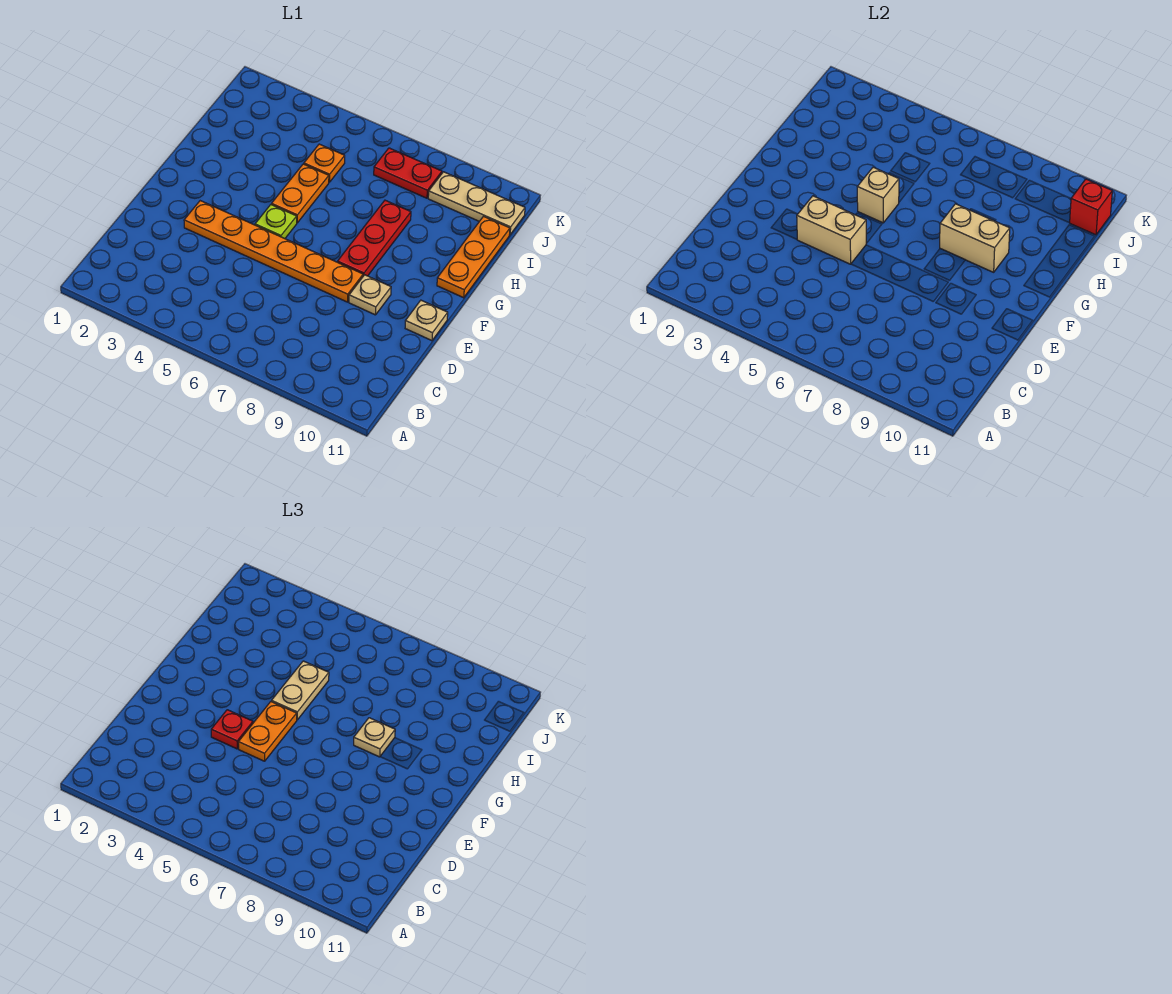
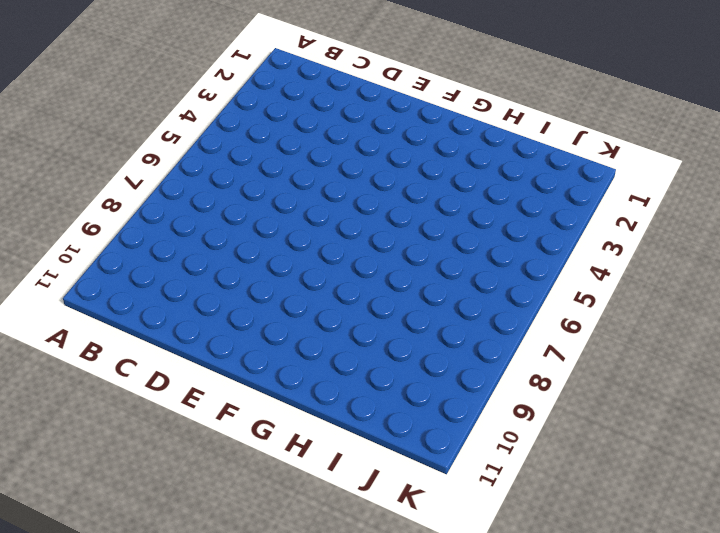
none -> orange plate E3:E8 level 1
none -> tan plate E9 level 1
none -> tan plate E11 level 1

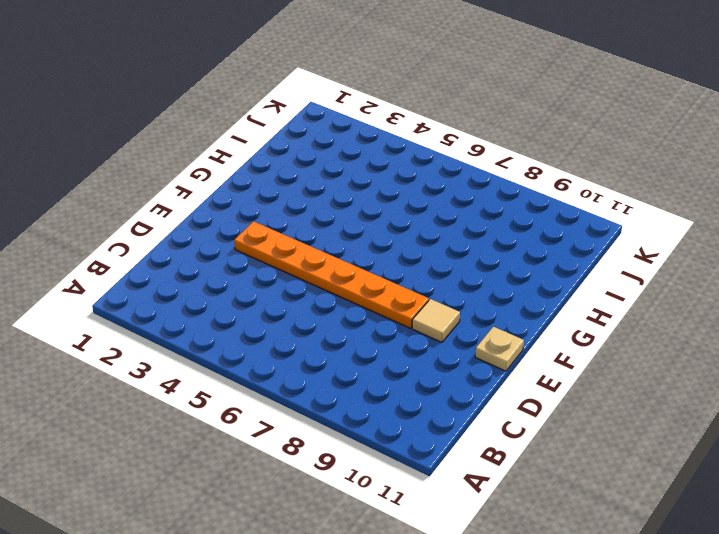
tan tile E9 level 1 -> tan plate E9 level 1
none -> lime plate F5 level 1
none -> red plate F8:H8 level 1
none -> orange plate G5:H5 level 1

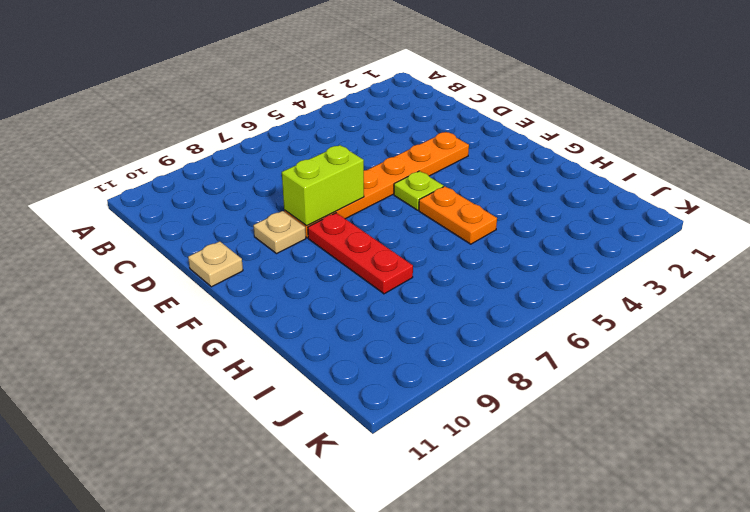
lime brick E7:E8 level 2 -> none
none -> orange plate G11:I11 level 1
none -> orange plate I5 level 1
none -> red plate J7:J8 level 1

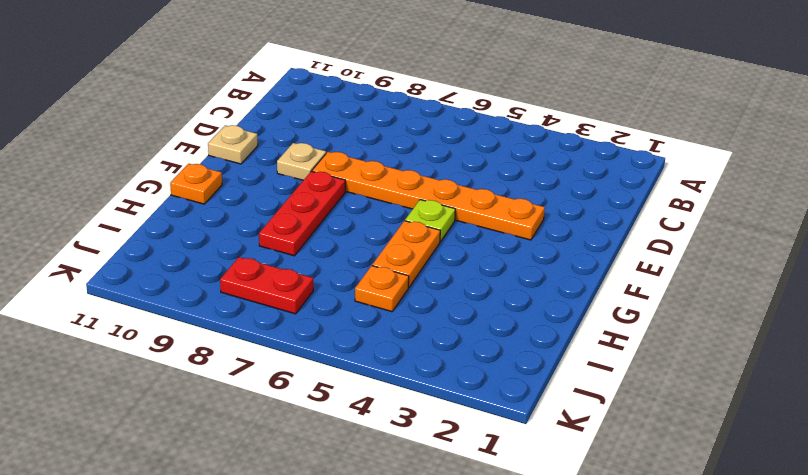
orange plate G11 level 1 -> orange plate G11:I11 level 1
none -> tan plate J9:J11 level 1
none -> tan brick E4:E5 level 2
none -> tan brick G5 level 2

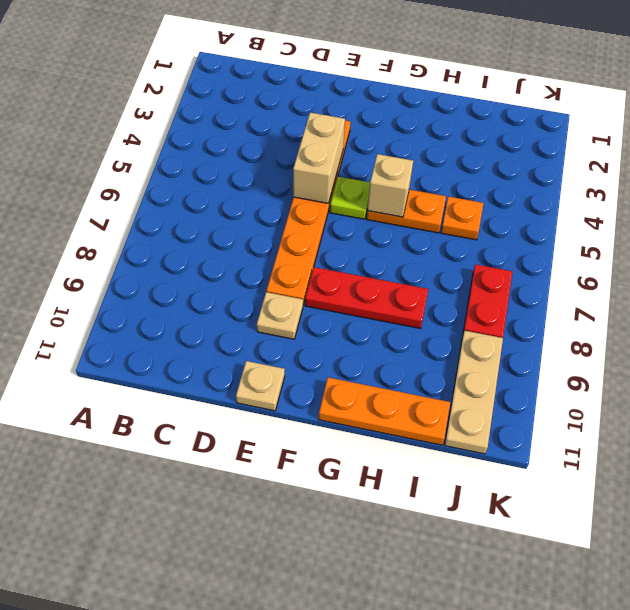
none -> tan brick G8:G9 level 2
none -> red brick J11 level 2
none -> red plate E4 level 3

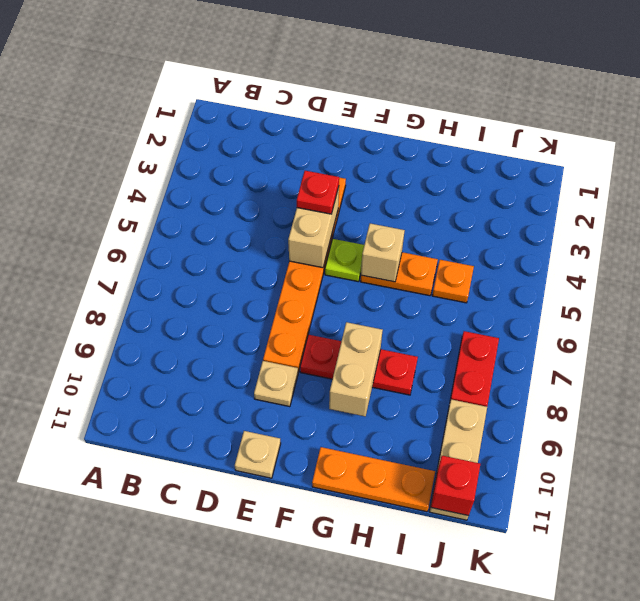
none -> orange plate E5:F5 level 3
none -> tan plate G5:H5 level 3
none -> tan plate G8 level 3

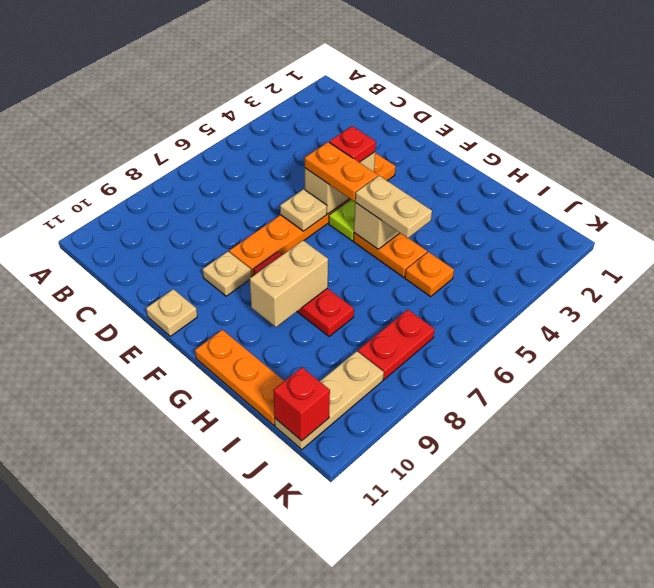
tan plate E6 level 2 -> tan plate G8 level 3

